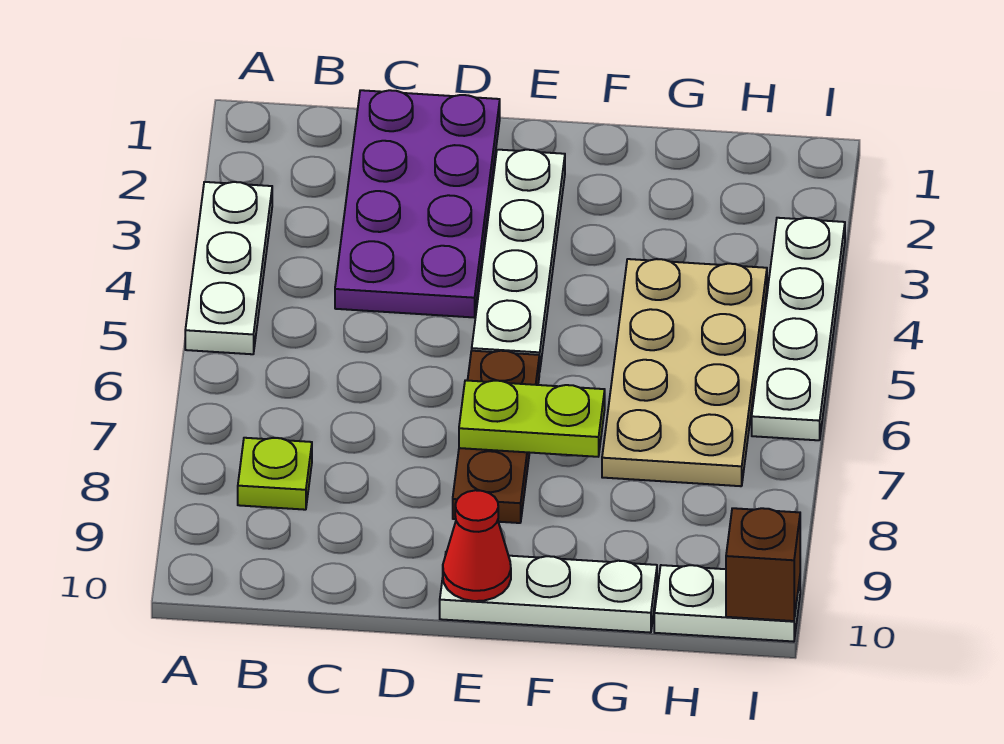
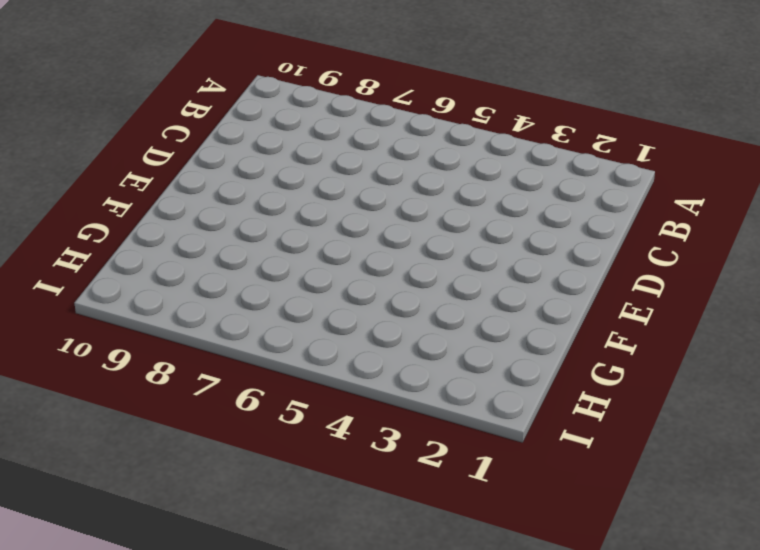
none -> white plate A3:A5 level 1
none -> lime plate B8 level 1
none -> purple plate C1:D4 level 1

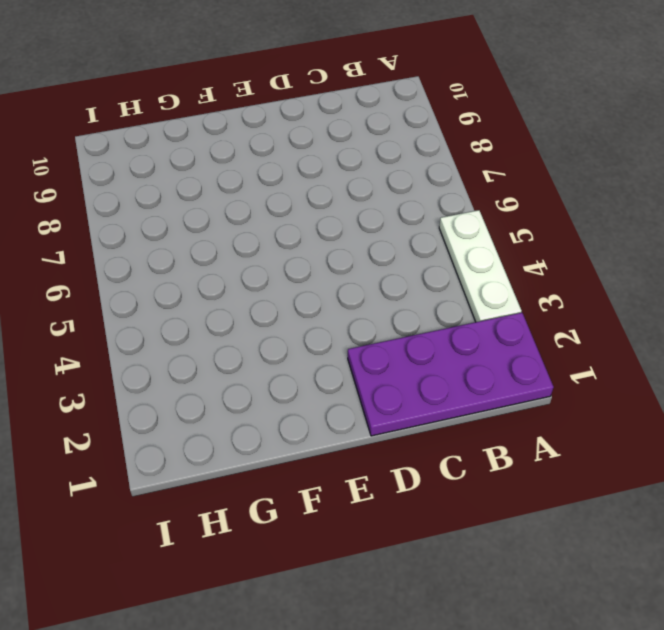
purple plate A1:D2 level 1 -> purple plate C1:D4 level 1
none -> lime plate B8 level 1
none -> white plate E2:E5 level 1
none -> brown plate E6:E8 level 1

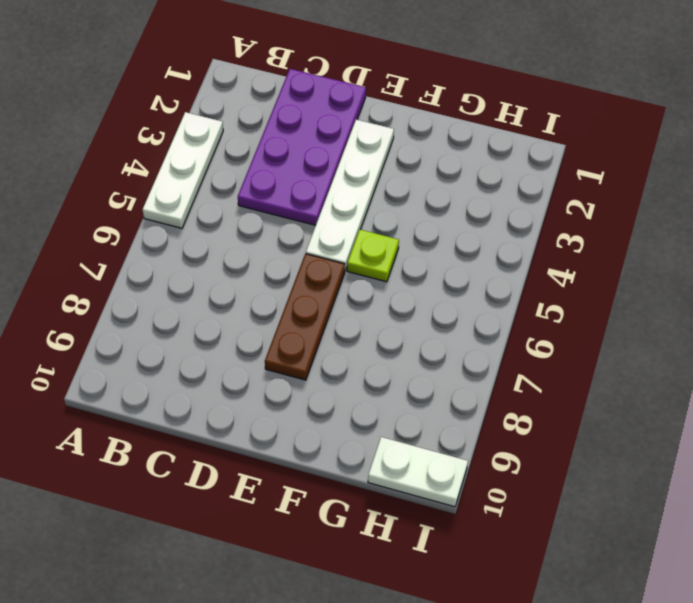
lime plate F5 level 1 -> lime plate B8 level 1
none -> white plate E10:G10 level 1
none -> tan plate G4:H7 level 1
none -> white plate I3:I6 level 1

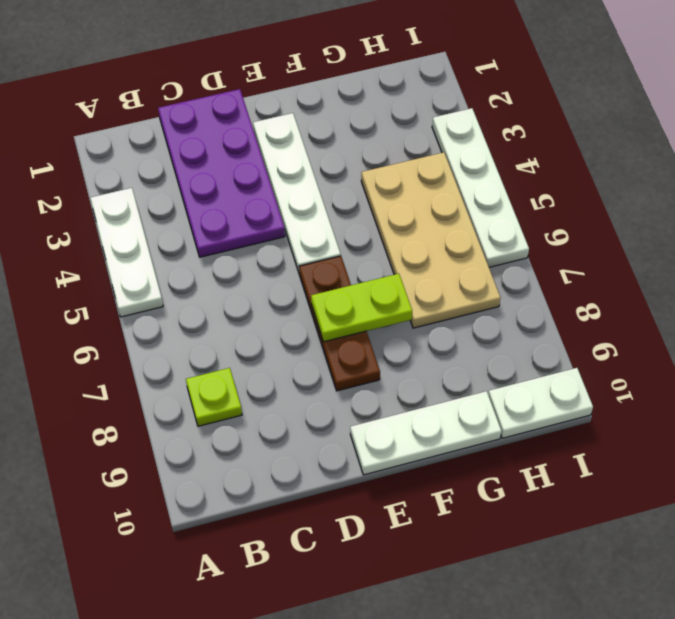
none -> red cone E10 level 2
none -> brown brick I10 level 2

